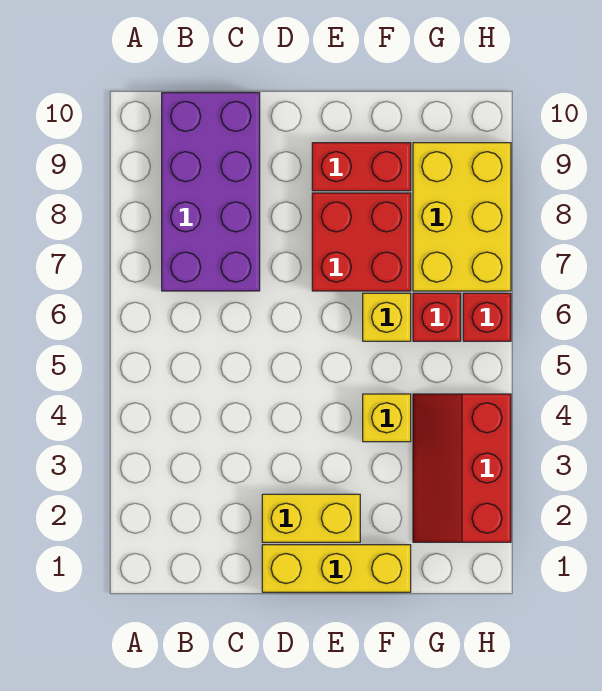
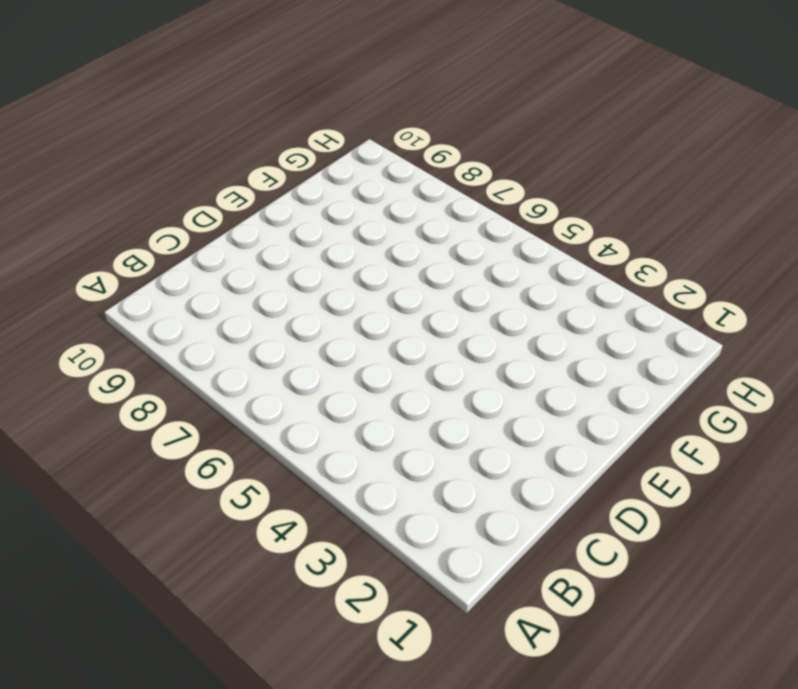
none -> purple brick B7:C10 level 1
none -> yellow brick D1:F1 level 1

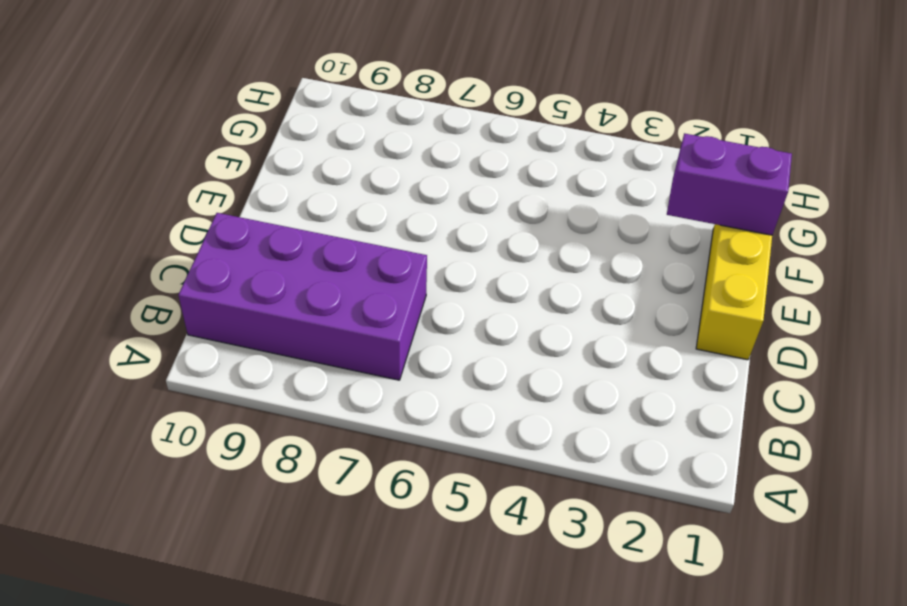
purple brick F1:F2 level 2 -> none
none -> yellow brick D2:E2 level 1
none -> red brick E7:F8 level 1

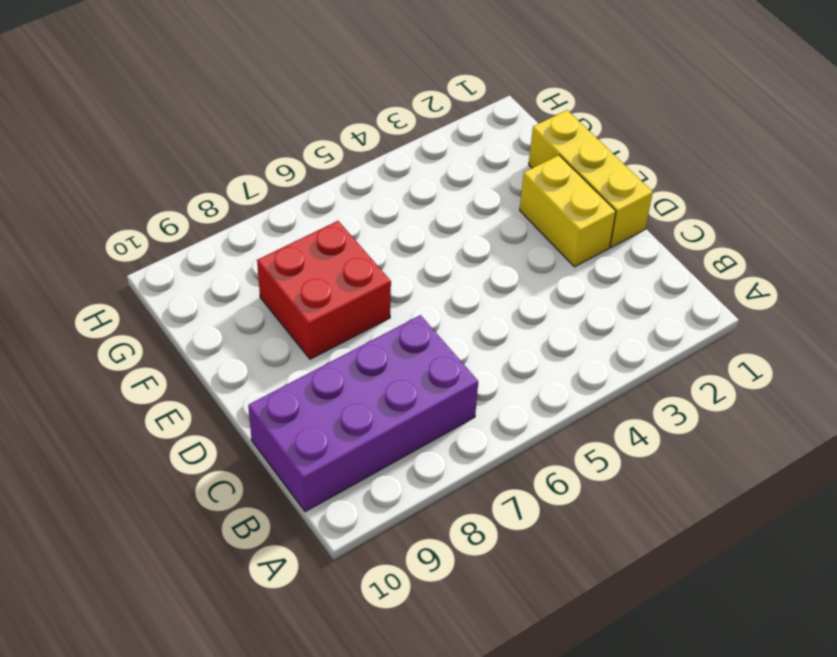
none -> red brick E9:F9 level 1
none -> yellow brick F4 level 1

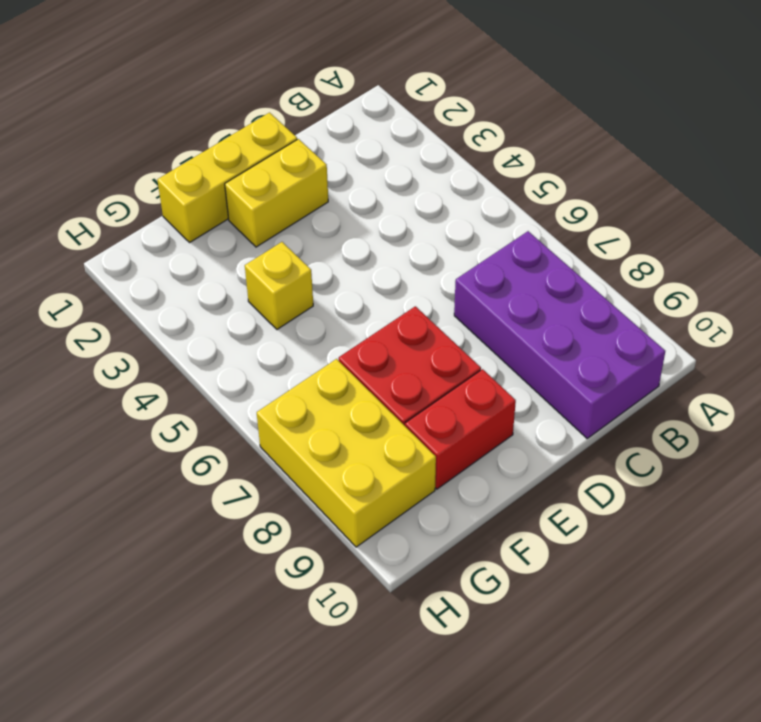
none -> yellow brick F6 level 1
none -> red slope G2:H4 level 1 top H

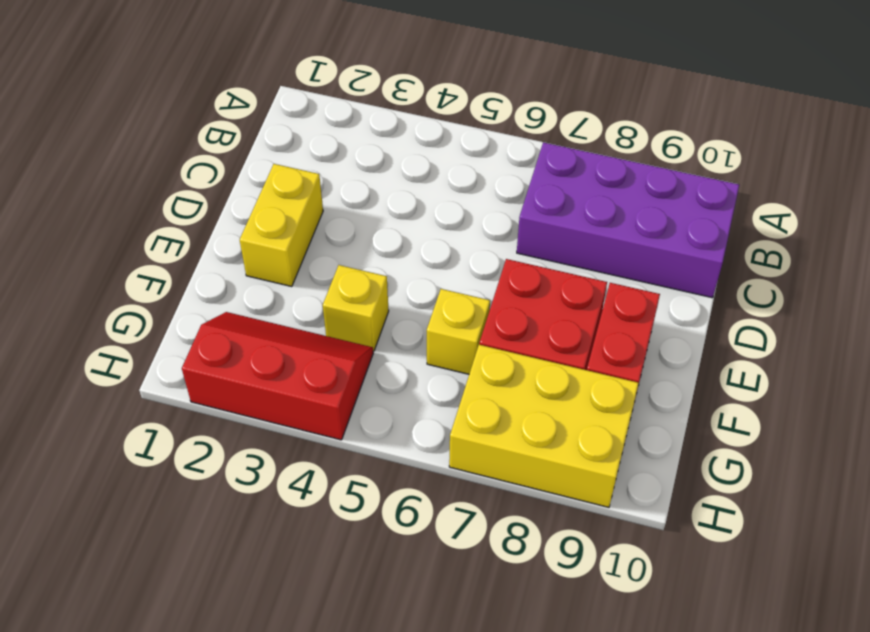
none -> yellow brick D1:F1 level 1
none -> red brick G6 level 1

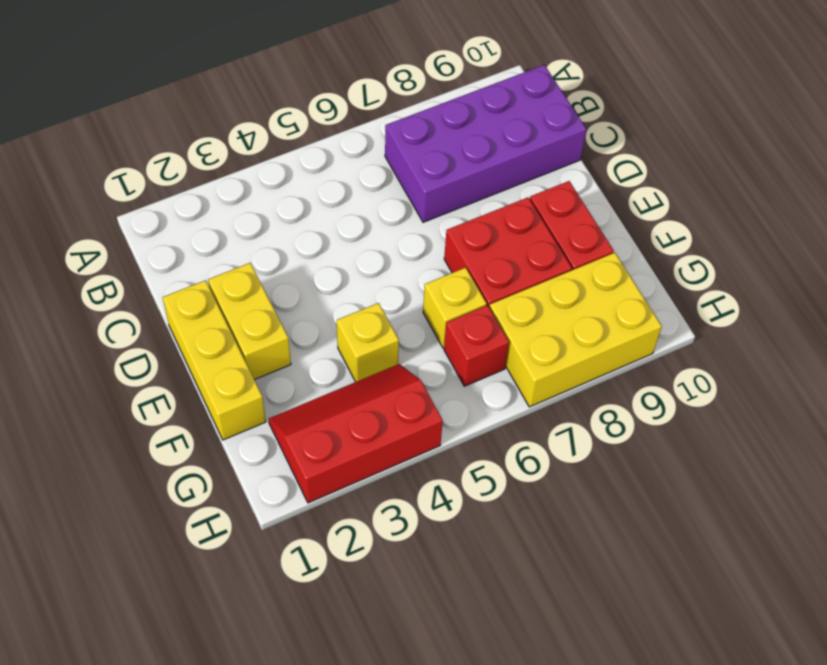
none -> red brick H6 level 1

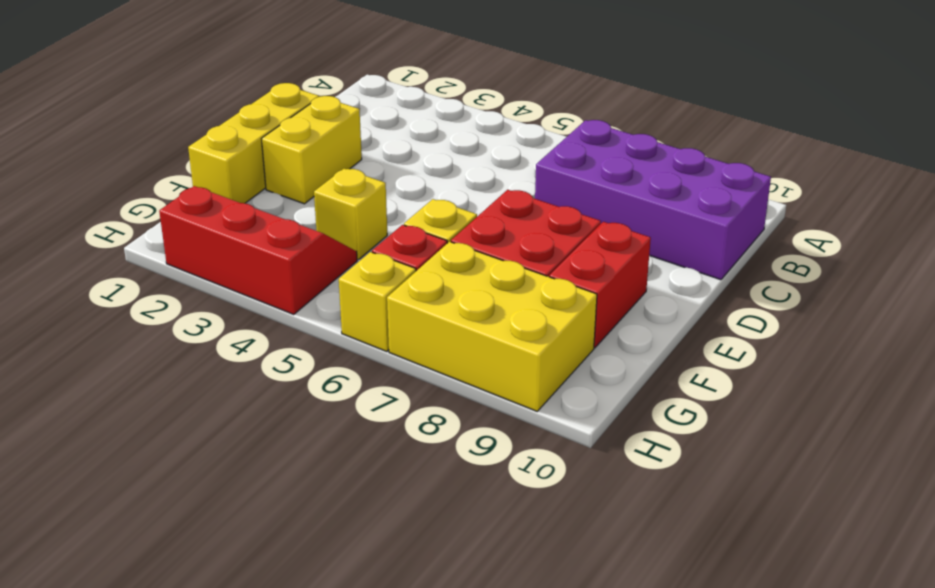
yellow brick H6 level 1 -> red brick H6 level 1

